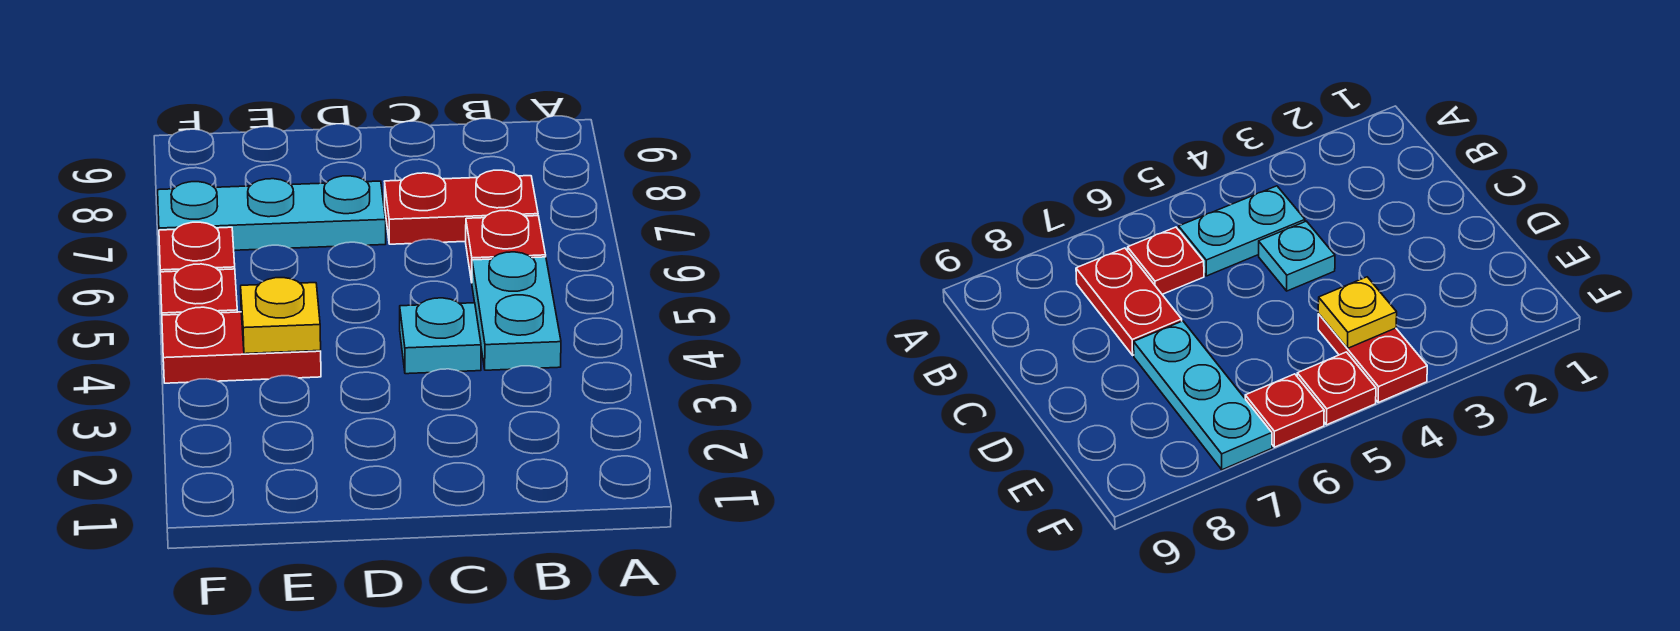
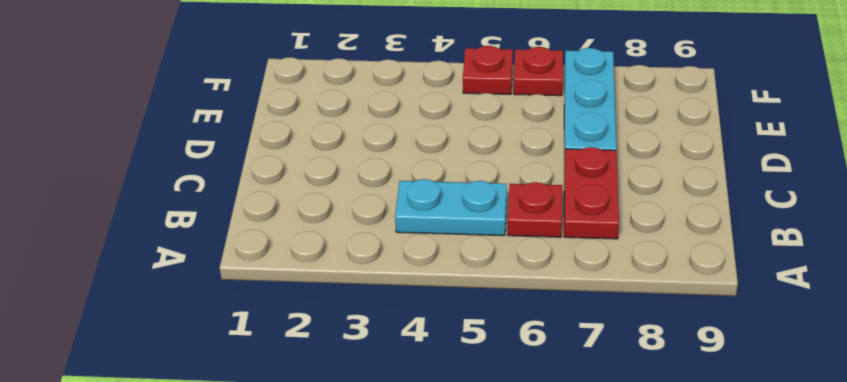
none -> cyan plate C4 level 1
none -> red plate E4:F4 level 1

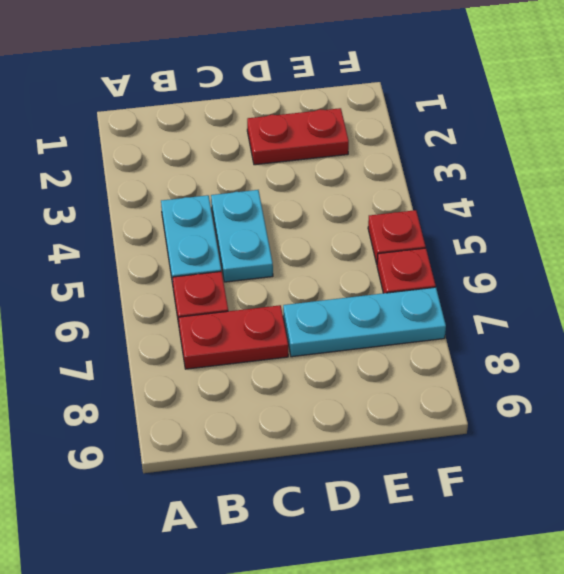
cyan plate C4:C5 level 1 -> cyan plate C4 level 1
red plate D2:E2 level 1 -> red plate E4:F4 level 1
none -> yellow plate E4 level 2

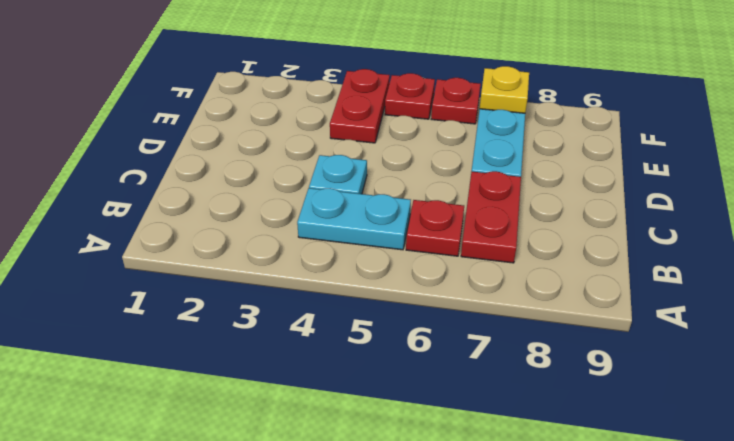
yellow plate F7 level 2 -> yellow plate E4 level 2

